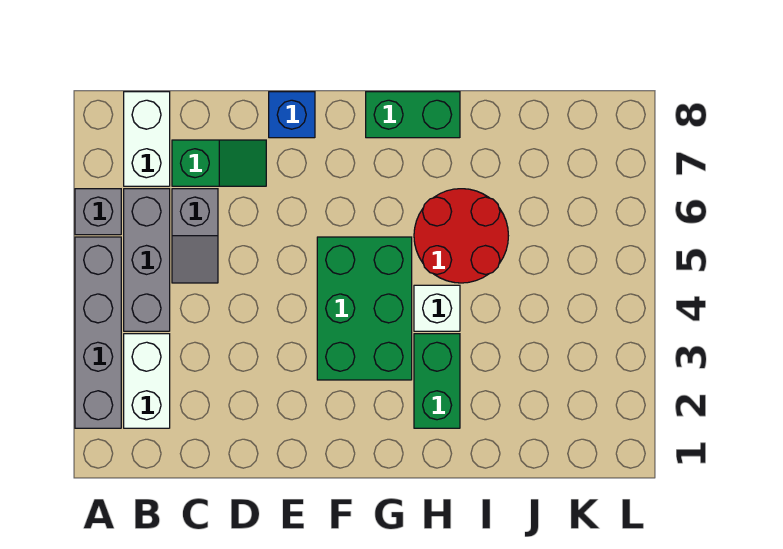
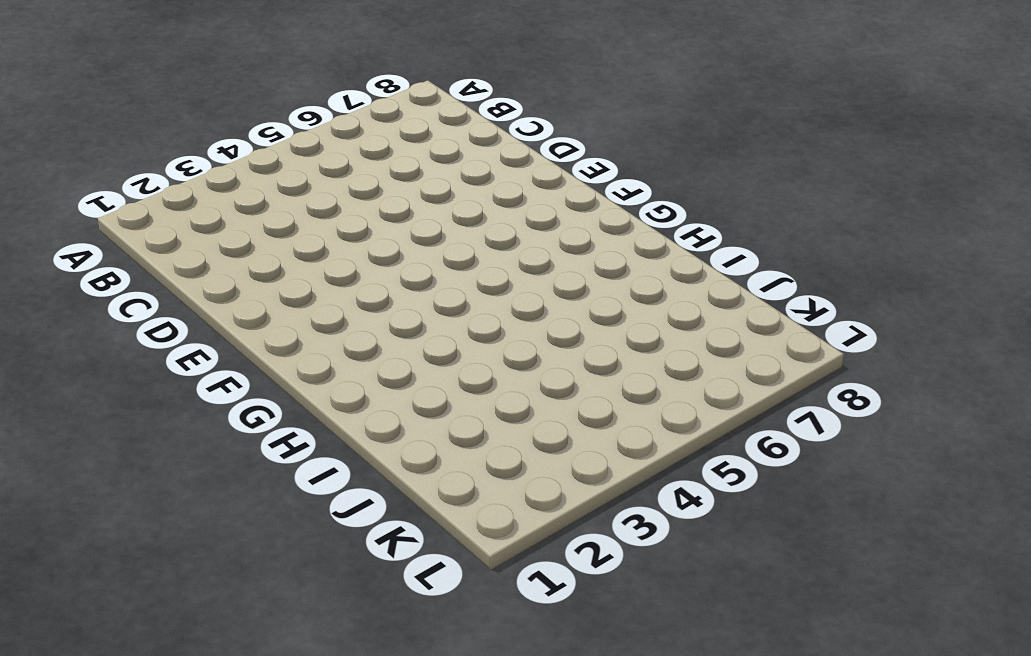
none -> grey brick A2:A5 level 1
none -> grey brick A6 level 1
none -> white brick B2:B3 level 1

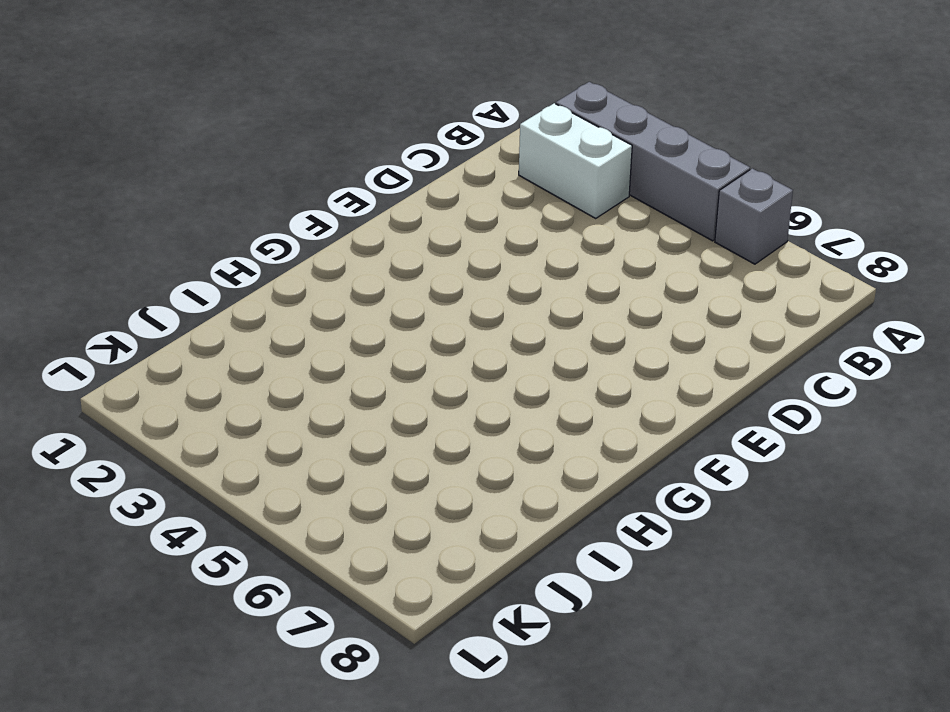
none -> grey brick B4:B6 level 1
none -> white brick B7:B8 level 1
none -> grey slope C5:C6 level 1 top 6

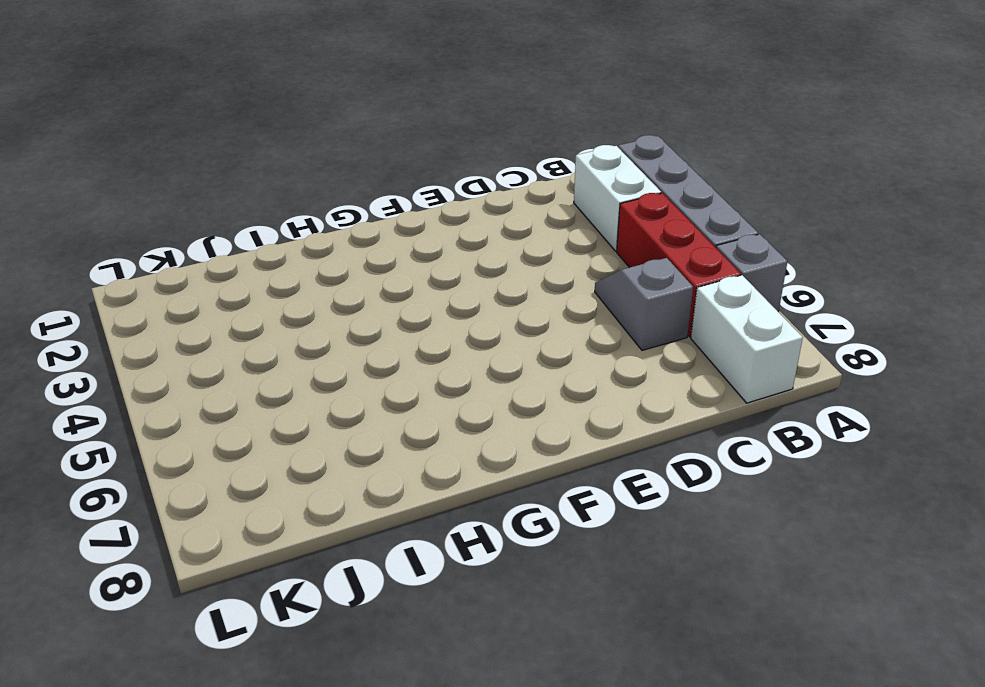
red brick B4:B6 level 1 -> grey brick B4:B6 level 1
none -> green slope C7:D7 level 1 top C
none -> blue brick E8 level 1
none -> green brick F3:G5 level 1

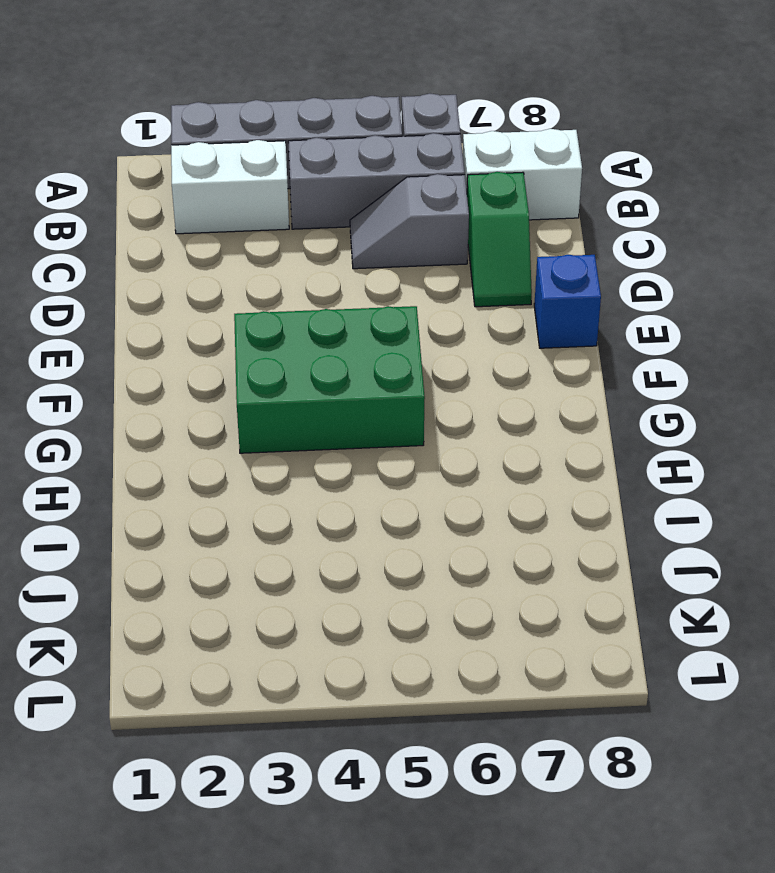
none -> green brick G8:H8 level 1
none -> green brick H2:H3 level 1
none -> white brick H4 level 1

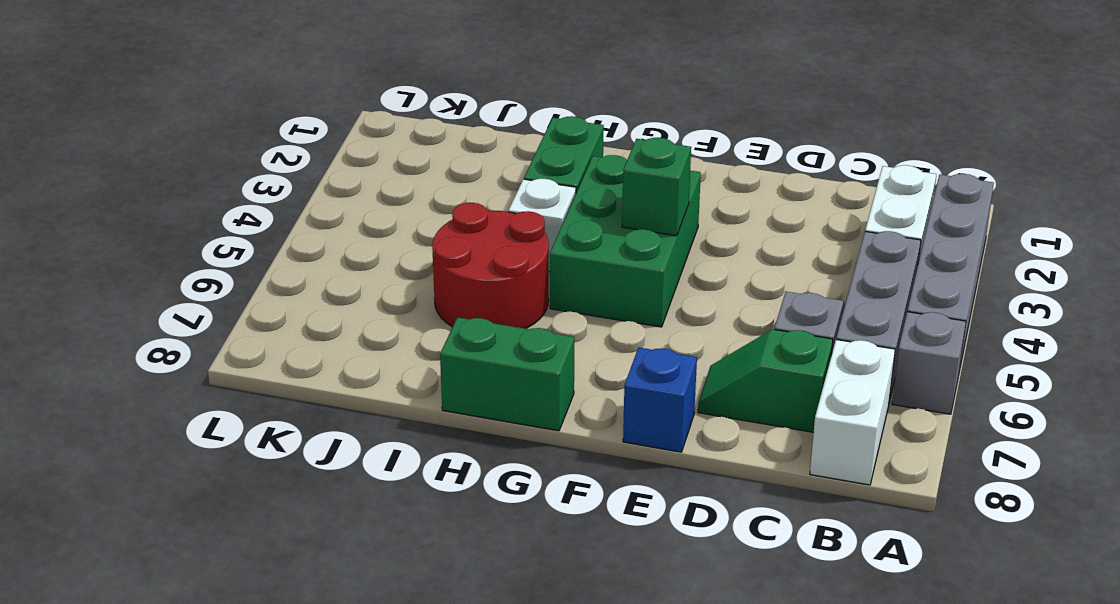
green brick F4 level 2 -> none

